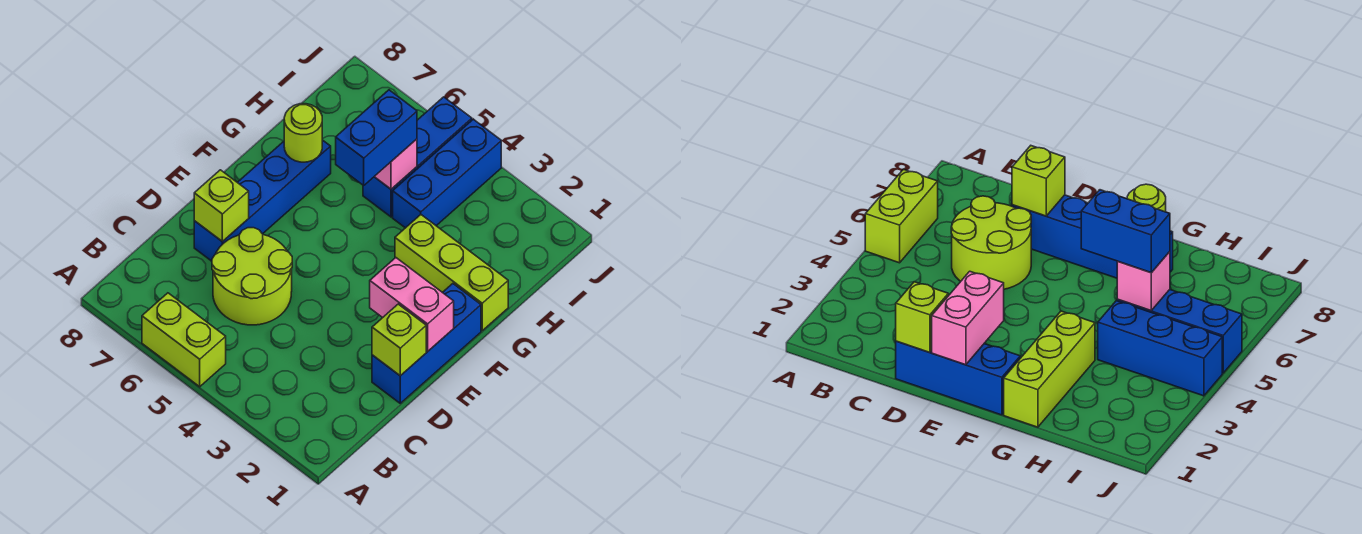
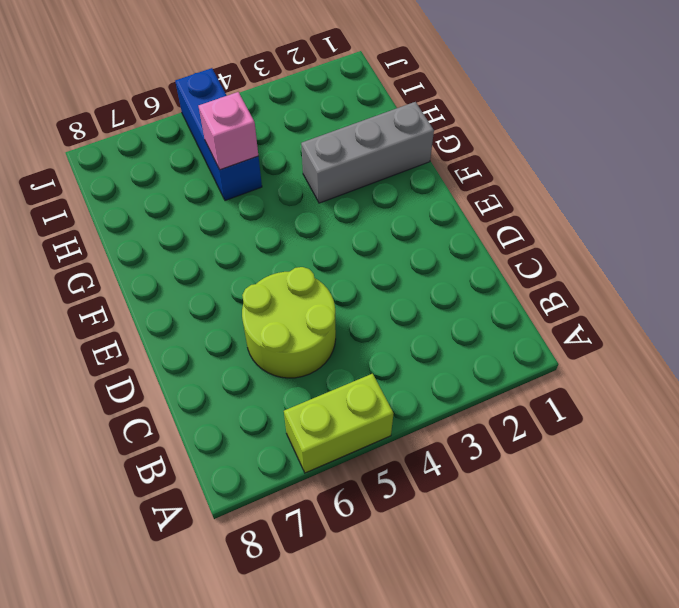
grey brick G1:G3 level 1 -> lime brick G1:G3 level 1
none -> blue brick D1:F1 level 1
none -> blue brick D7:G7 level 1
none -> blue brick H4:J4 level 1

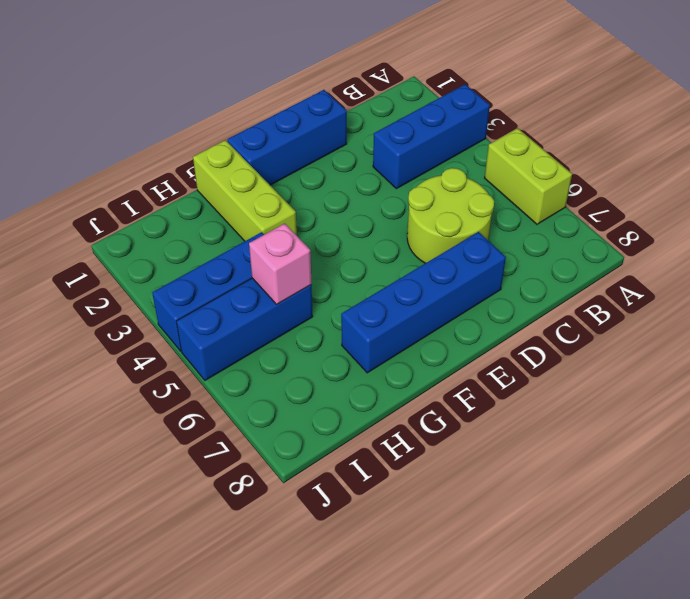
blue brick A3:C3 level 1 -> none
none -> lime brick D1 level 2
none -> lime brick D7 level 2
none -> pink brick E1:E2 level 2

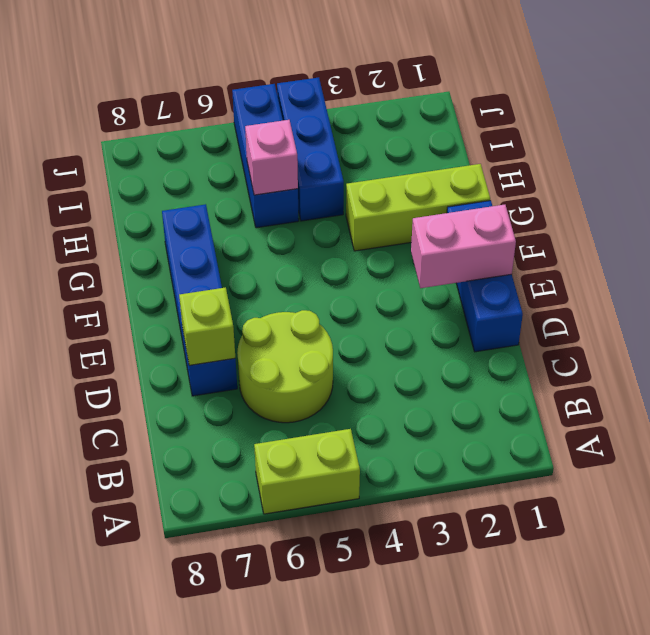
none -> lime brick D1 level 2
none -> lime round brick G7 level 2
none -> blue brick G5:H5 level 3

